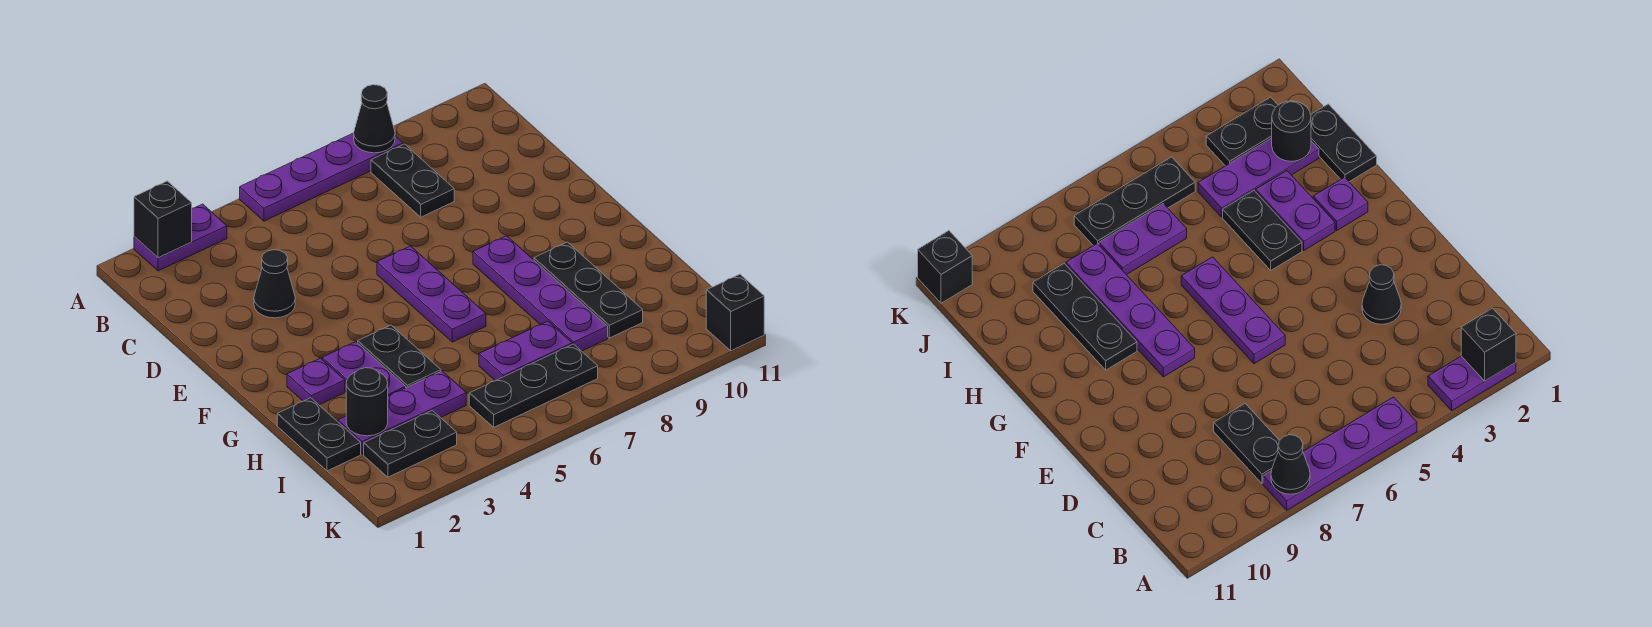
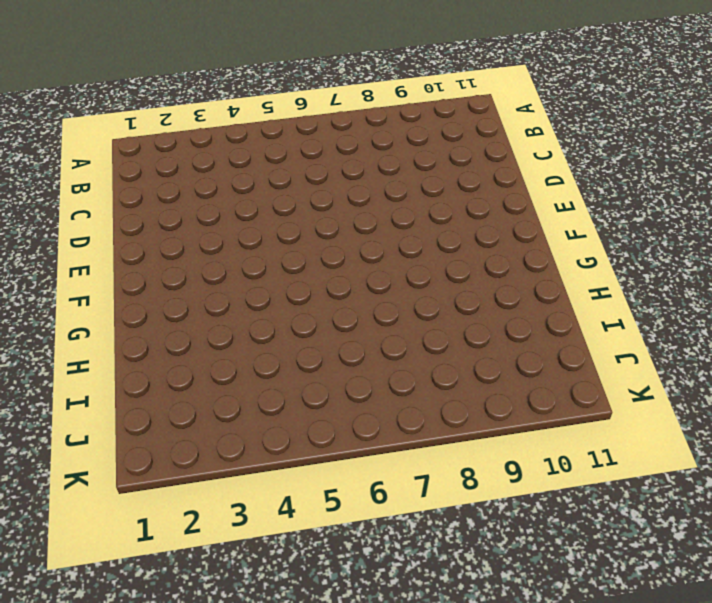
none -> purple plate A2:A3 level 1
none -> purple plate A5:A8 level 1
none -> black plate B8:C8 level 1

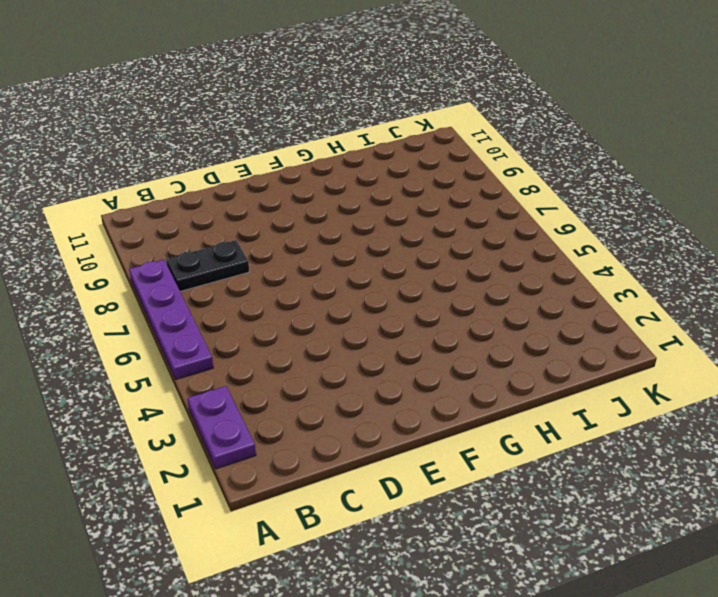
none -> black cone D3 level 1
none -> purple plate E6:G6 level 1
none -> purple plate F8:I8 level 1

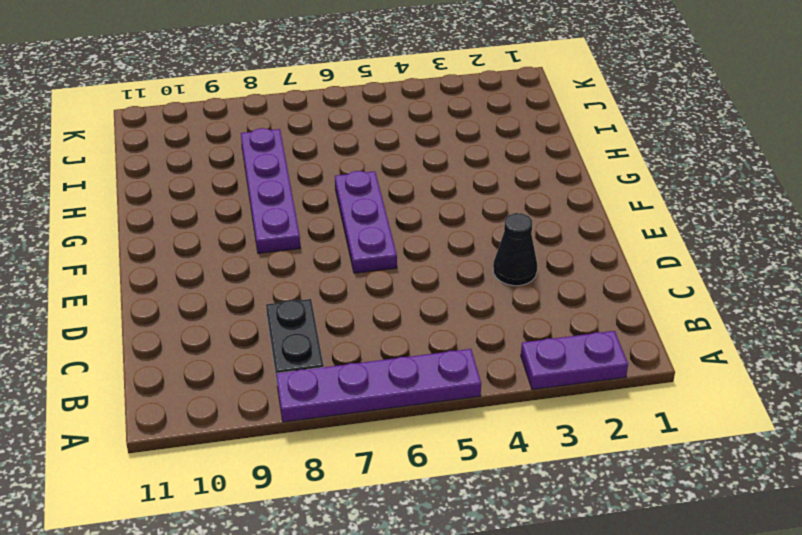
none -> purple plate G2 level 1
none -> purple plate G3:H3 level 1
none -> black plate G4:H4 level 1

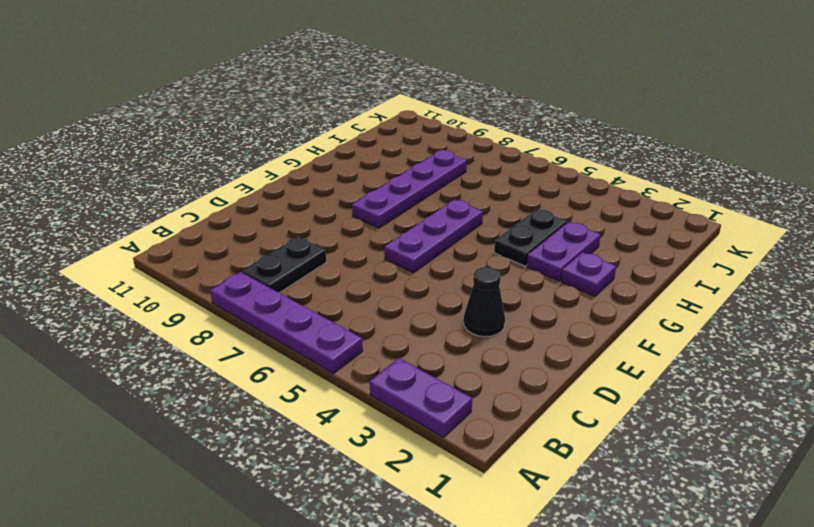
none -> black plate G9:I9 level 1
none -> black plate H1:I1 level 1
none -> purple plate I2:I4 level 1

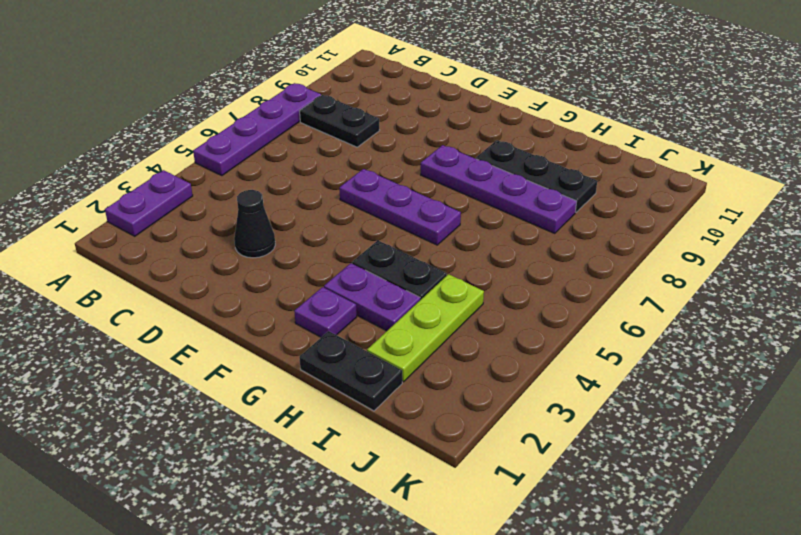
lime plate I2:I4 level 1 -> purple plate I2:I4 level 1
none -> purple plate I6:I7 level 1
none -> black plate J2:J3 level 1
none -> black plate J5:J7 level 1

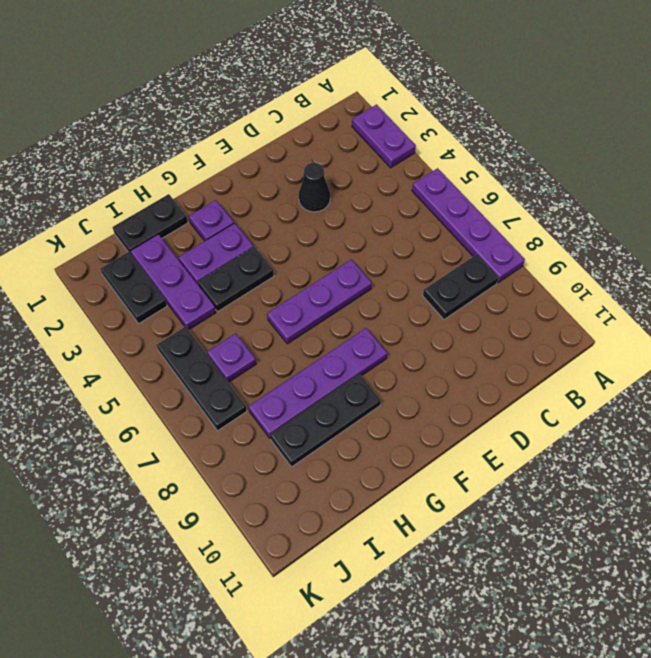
purple plate I6 level 1 -> purple plate I6:I7 level 1
none -> black brick K11 level 1
none -> black brick A2 level 2
none -> black cone A8 level 2

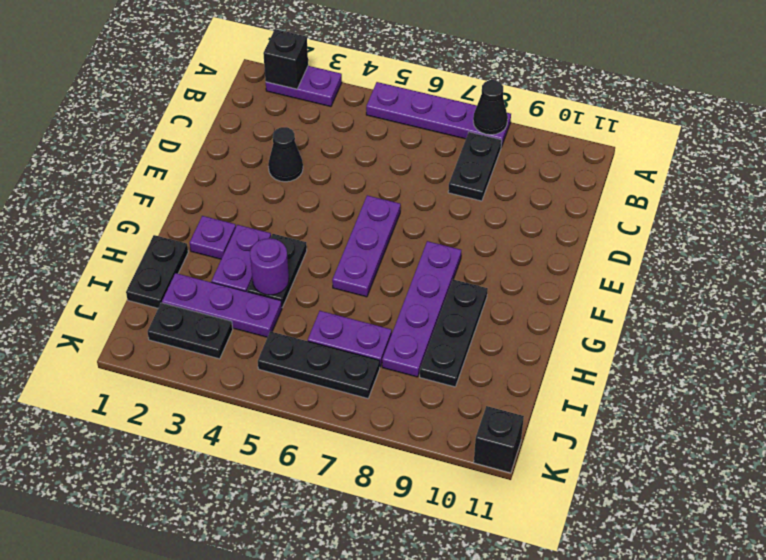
purple round brick H4 level 2 -> none
none -> black round brick I2 level 2

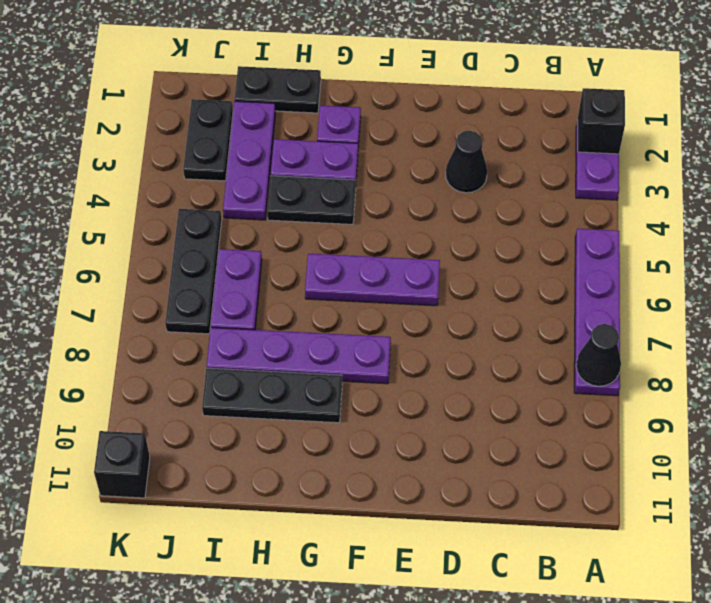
none -> black plate B8:C8 level 1
none -> black round brick I2 level 2

